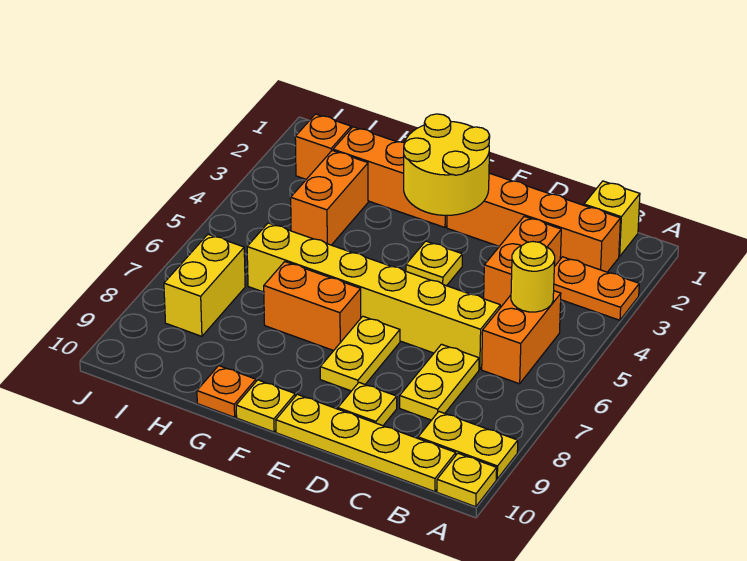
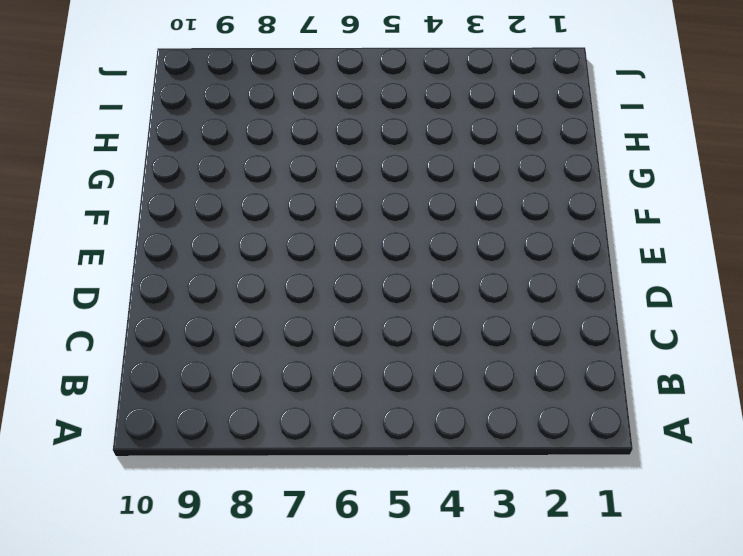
none -> orange plate A3:B3 level 1
none -> yellow plate A9:B9 level 1
none -> yellow plate A10 level 1

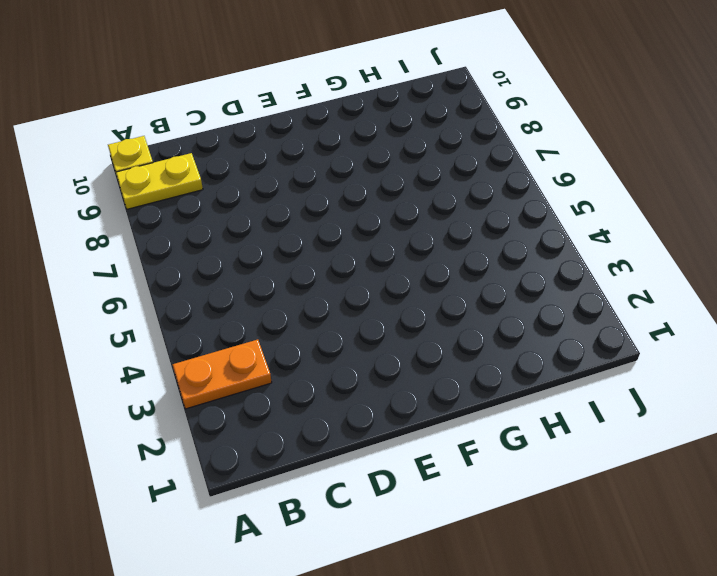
none -> yellow brick B1 level 1
none -> orange brick B2:E2 level 1
none -> orange brick B5:B6 level 1

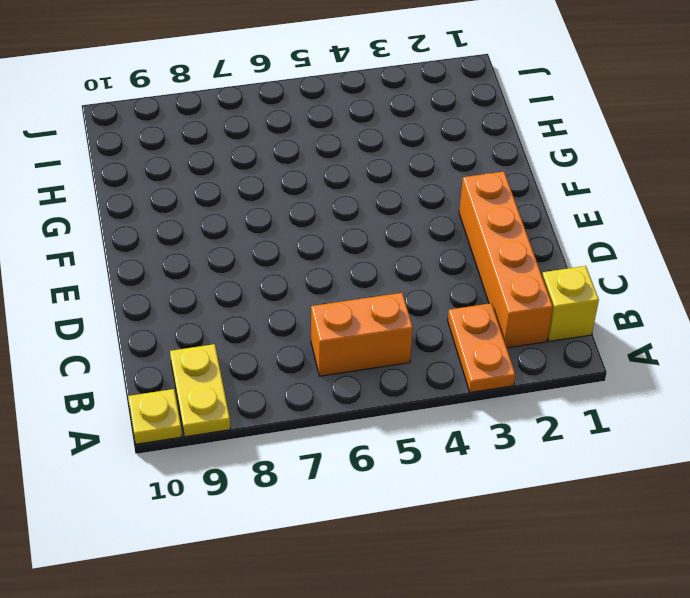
none -> yellow plate B10:E10 level 1
none -> orange brick C3:C4 level 1
none -> yellow brick C6:H6 level 1

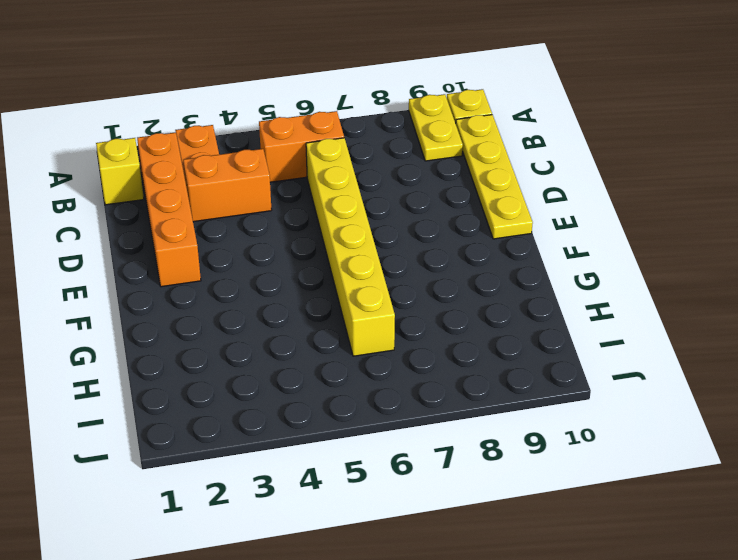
none -> yellow plate C7:C8 level 1
none -> yellow plate D9 level 1
none -> yellow plate E4 level 1

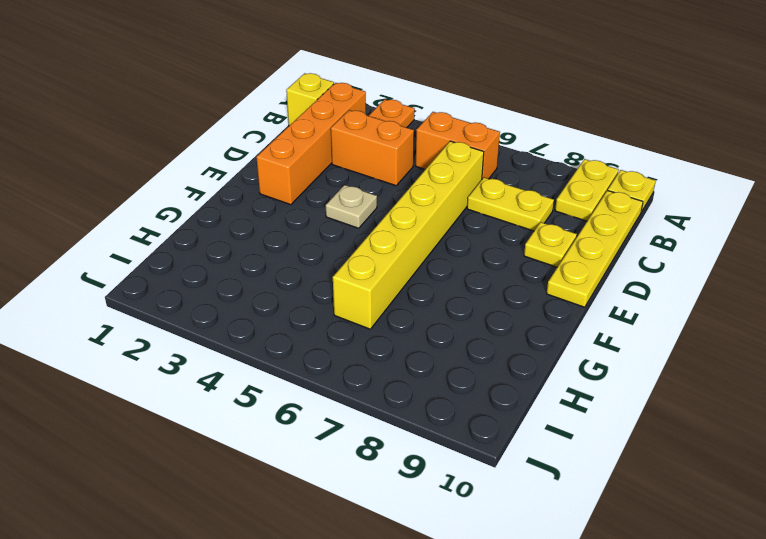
tan plate E4 level 1 -> yellow plate E4 level 1
none -> yellow plate E7:E8 level 1
none -> orange brick F2:H2 level 1
none -> orange brick F7:G7 level 1

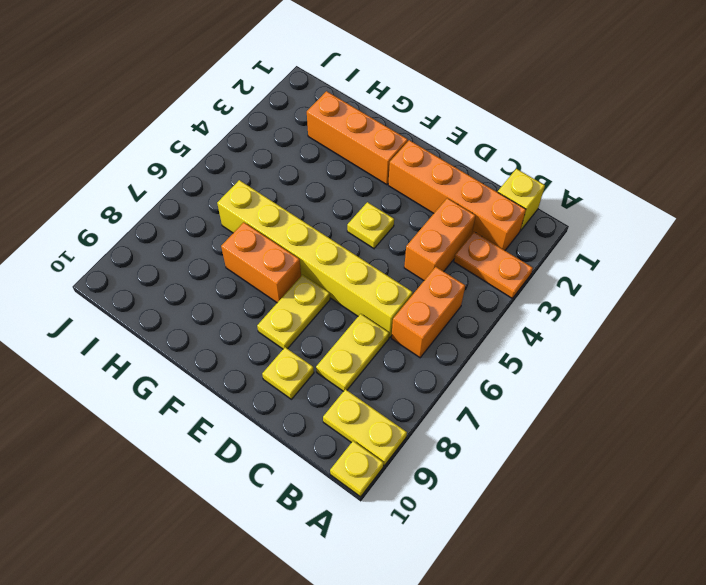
none -> yellow plate B10:E10 level 1
none -> yellow plate F10 level 1
none -> orange plate G10 level 1

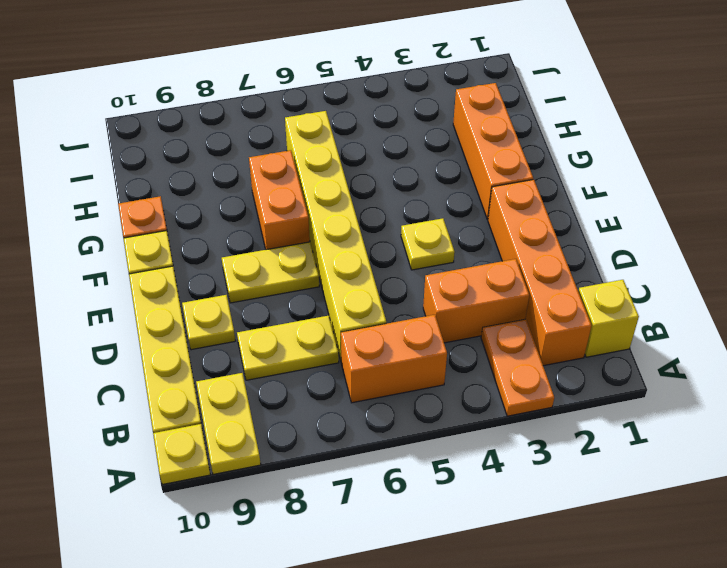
none -> orange brick H3:H4 level 1
none -> orange brick I2 level 1
none -> yellow brick I7:I8 level 1

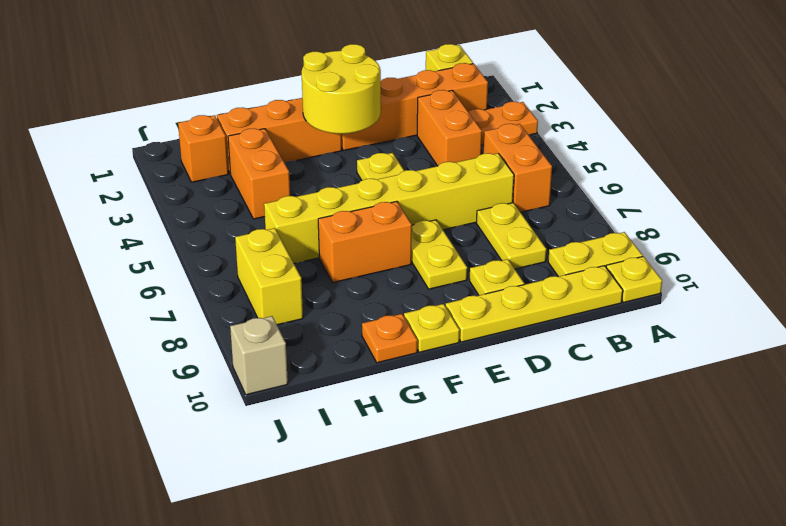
tan brick J10 level 1 -> none
none -> yellow round brick B5 level 2

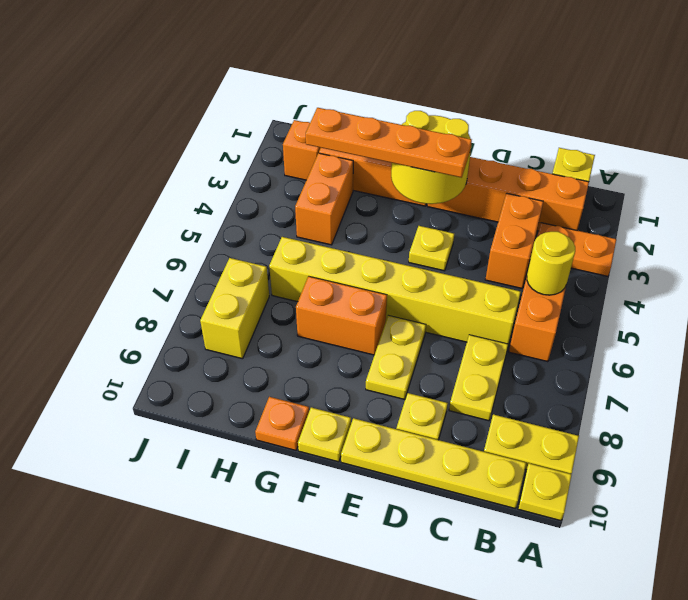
orange plate E3:H3 level 3 -> none

